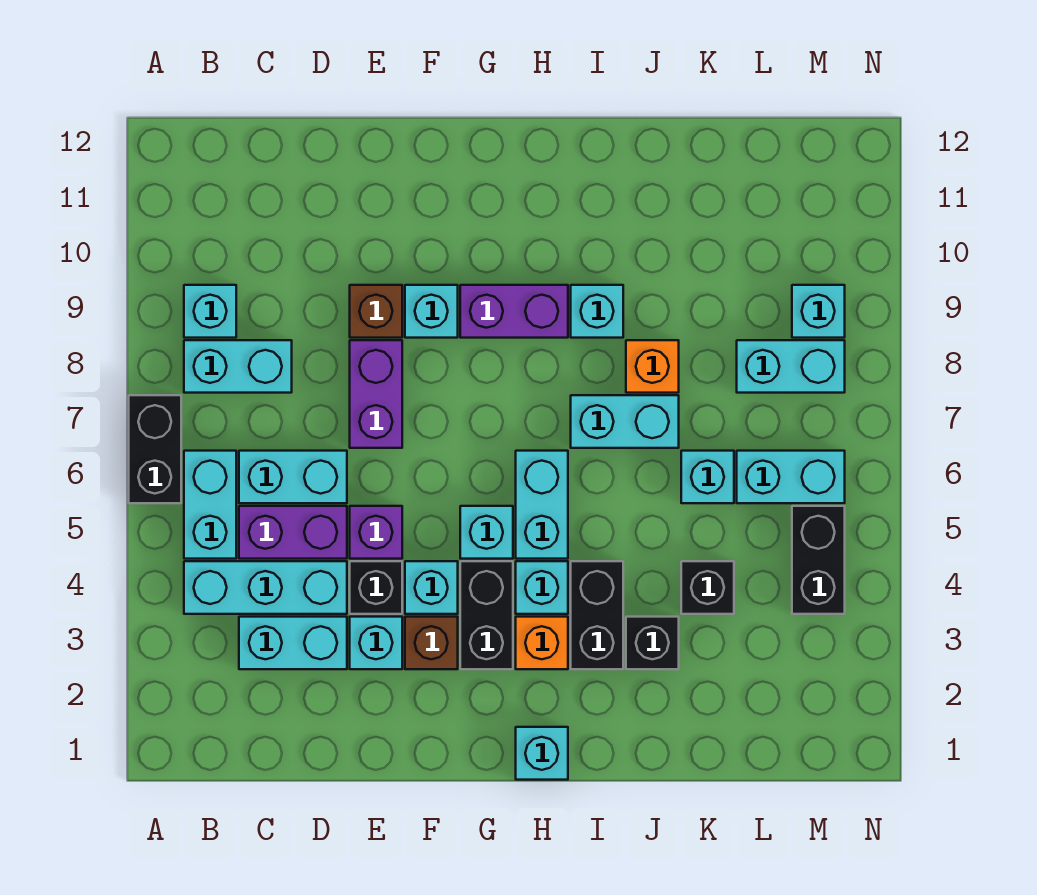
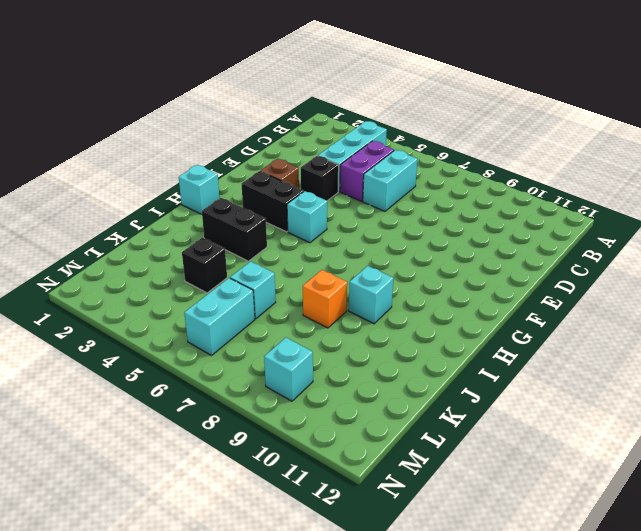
none -> black brick A6:A7 level 1
none -> cyan brick B5:B6 level 1
none -> cyan brick B8:C8 level 1
none -> cyan brick B9 level 1

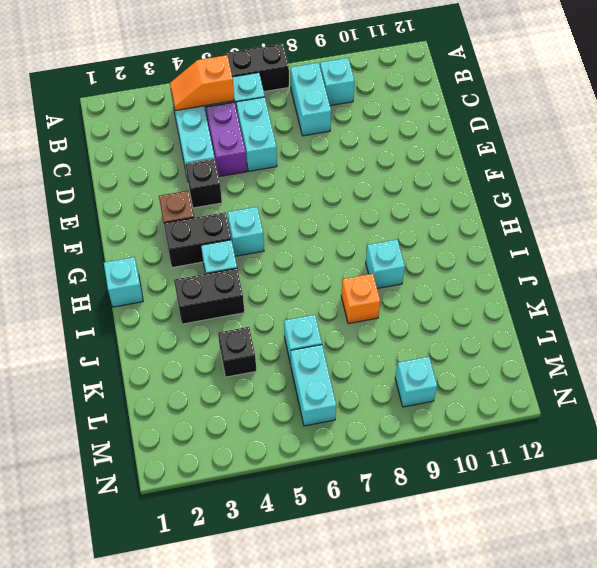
orange slope B4:B5 level 2 top 5 -> none
none -> cyan brick C3:D3 level 1
none -> cyan brick E3 level 1
none -> purple brick E5 level 1
none -> purple brick E7:E8 level 1

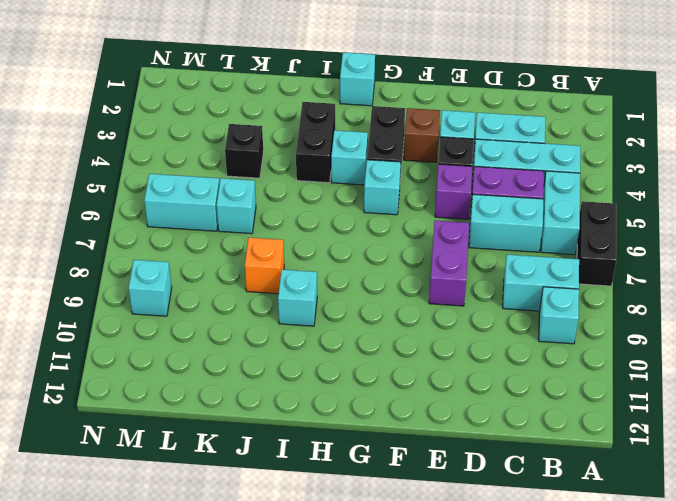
none -> brown brick E9 level 1
none -> cyan brick F4 level 1
none -> cyan brick F9 level 1
none -> purple brick G9:H9 level 1

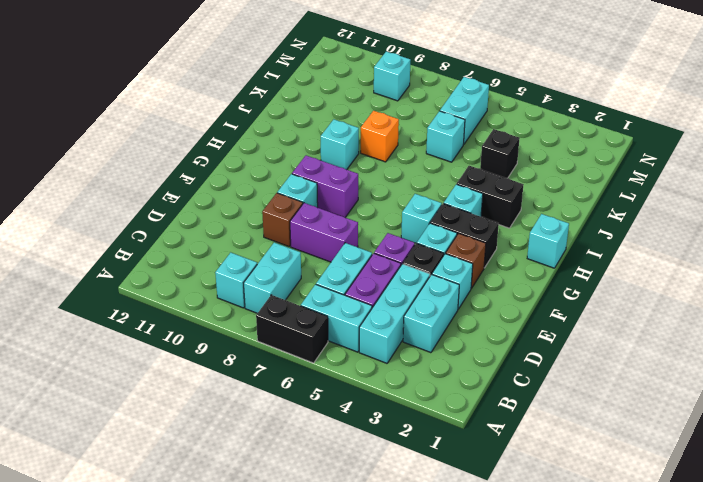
purple brick G8:G9 level 1 -> purple brick G9:H9 level 1
none -> orange brick H3 level 1
none -> cyan brick H5:H6 level 1
none -> cyan brick I7:J7 level 1
none -> black brick J3 level 1

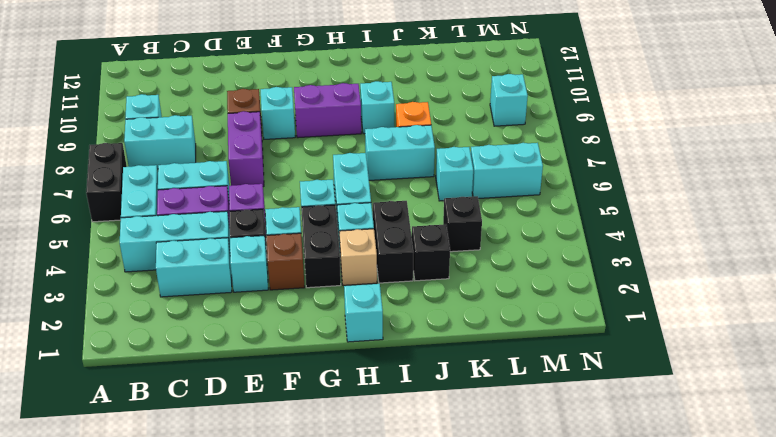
tan brick H3 level 1 -> orange brick H3 level 1
none -> cyan brick L8:M8 level 1
none -> black brick M4:M5 level 1

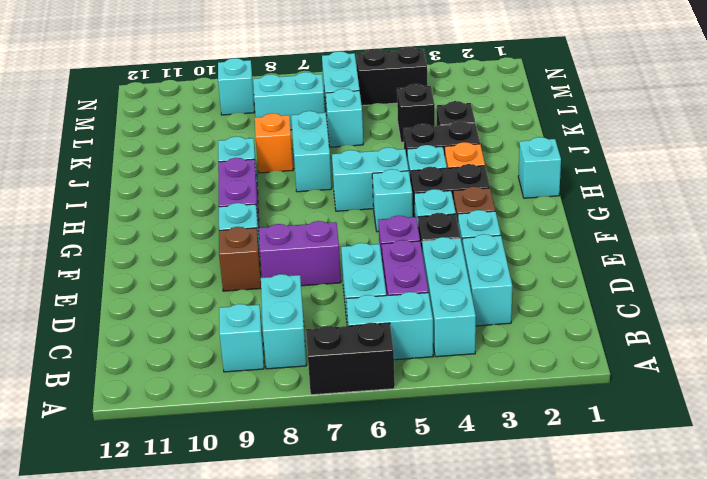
cyan brick L7:L8 level 1 -> cyan brick L8:M8 level 1

